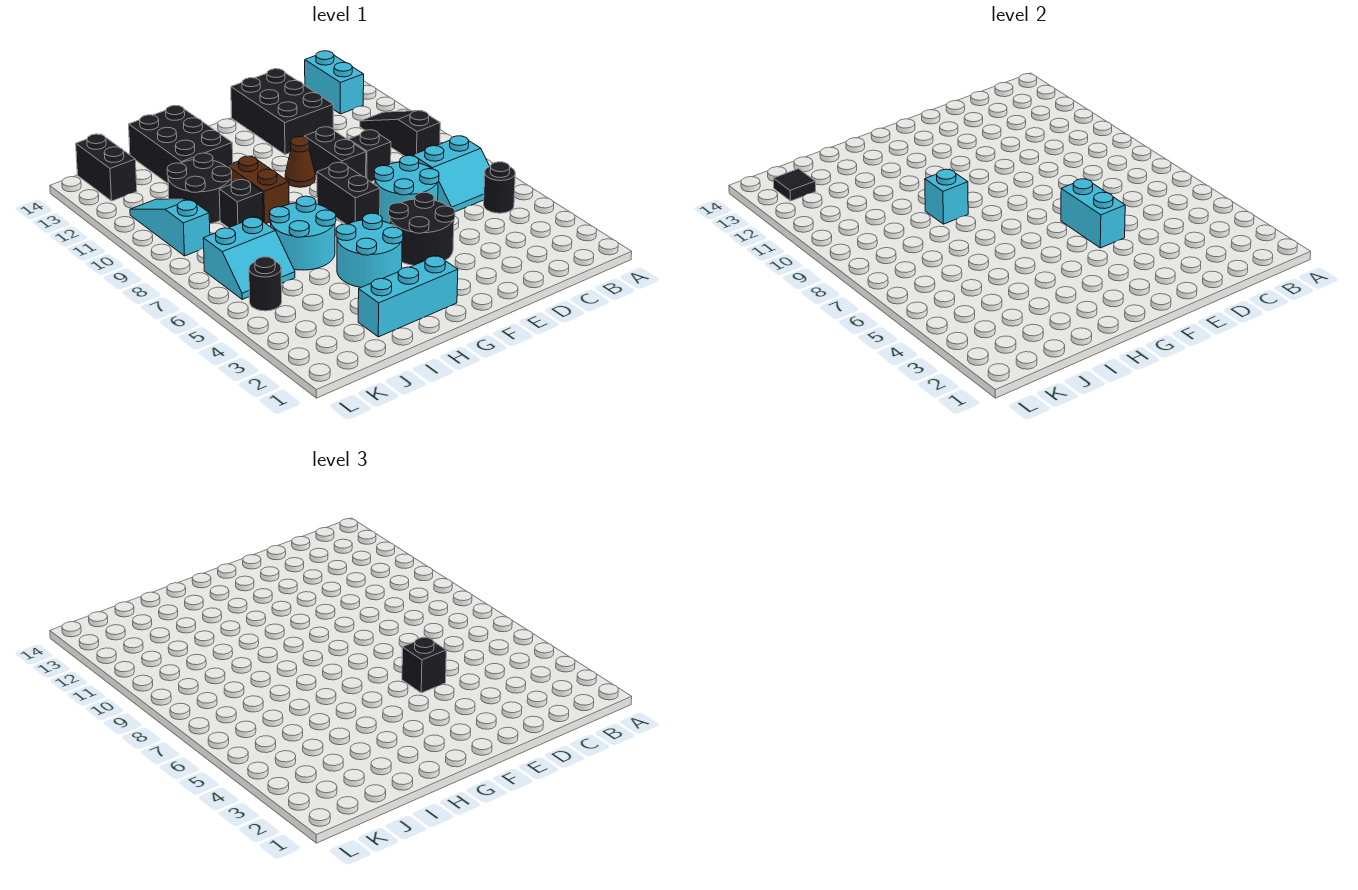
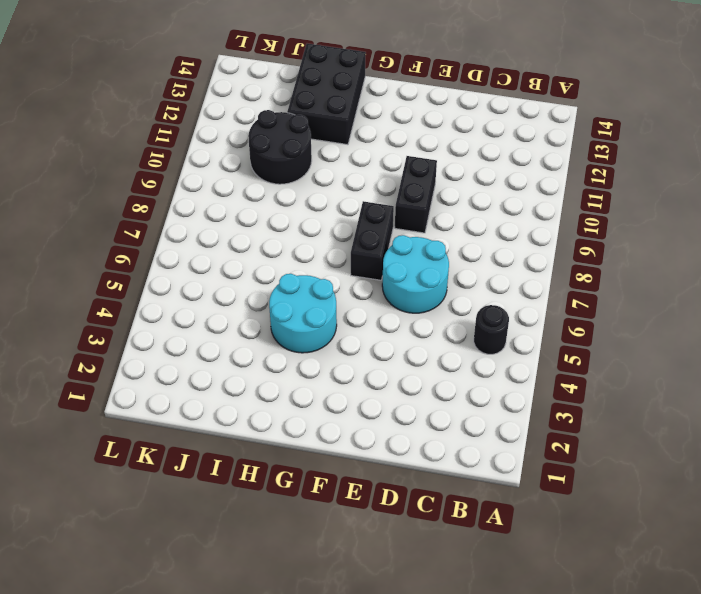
none -> cyan slope B6:C7 level 1 top 7
none -> black slope B9:B11 level 1 top 9
none -> cyan brick B13:B14 level 1

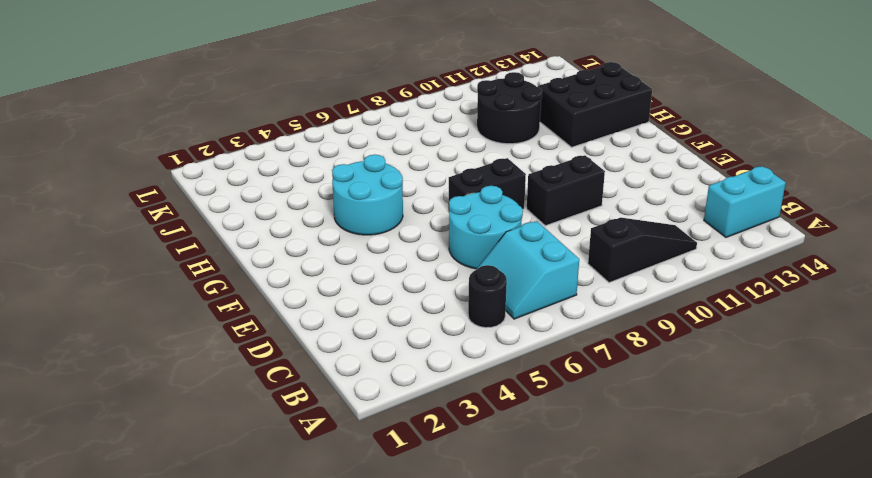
none -> black brick D9 level 1
none -> black brick D12:E14 level 1
none -> black round brick E4:F5 level 1

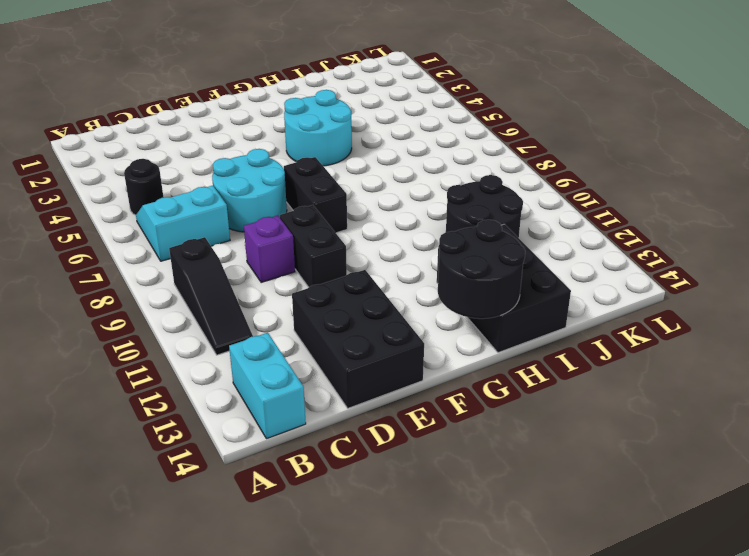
purple brick D9 level 1 -> black brick D9 level 1
black round brick G13:H14 level 2 -> black round brick E4:F5 level 1
none -> brown cone F10 level 1
none -> cyan brick G2:I2 level 1
none -> cyan round brick H6:I7 level 1

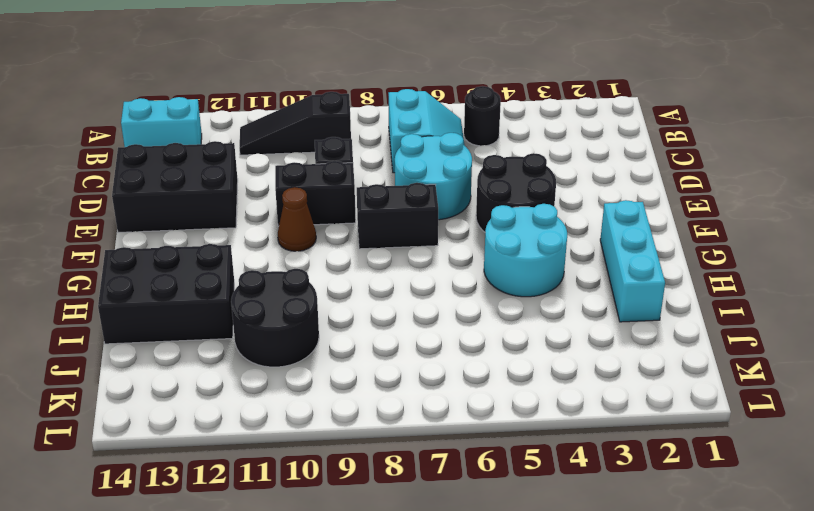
none -> cyan round brick H6:I7 level 1
none -> brown brick H9:H10 level 1
none -> black brick I9 level 1

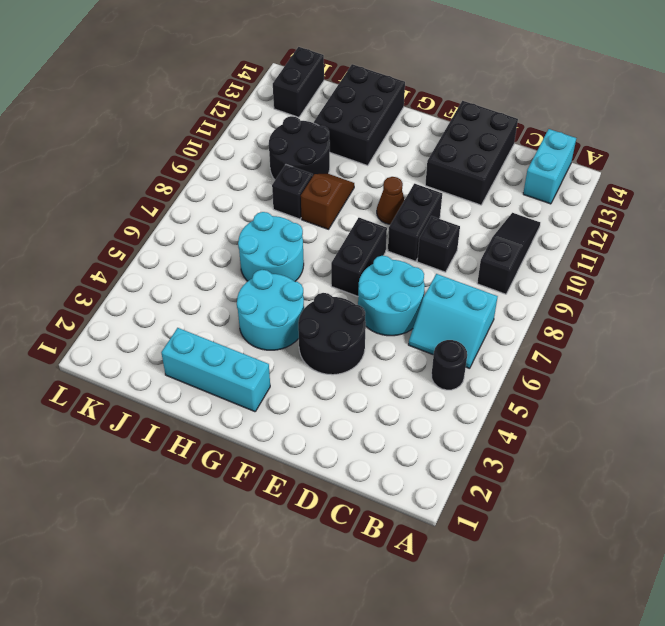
brown slope H9:H10 level 1 top 9 -> brown brick H9:H10 level 1
none -> cyan slope J6:K7 level 1 top 7
none -> black round brick K5 level 1
none -> cyan slope K9:K11 level 1 top 9

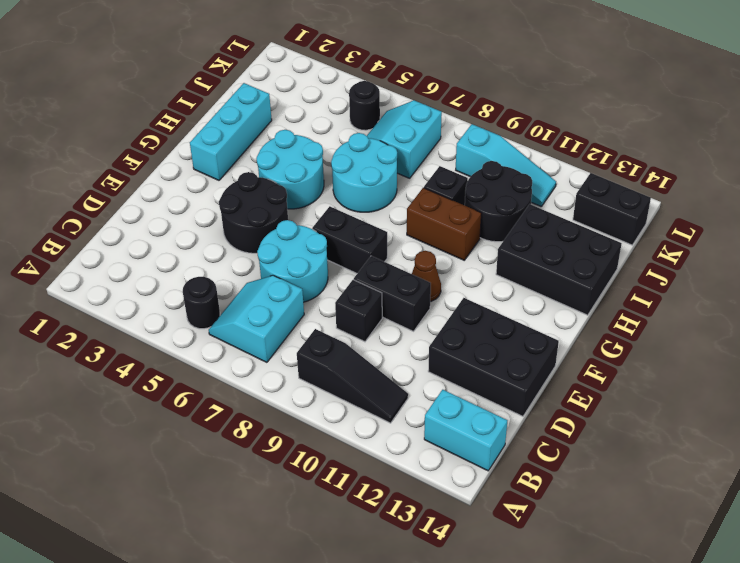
none -> cyan brick E5:E6 level 2
none -> cyan brick H9 level 2
none -> black tile K13 level 2

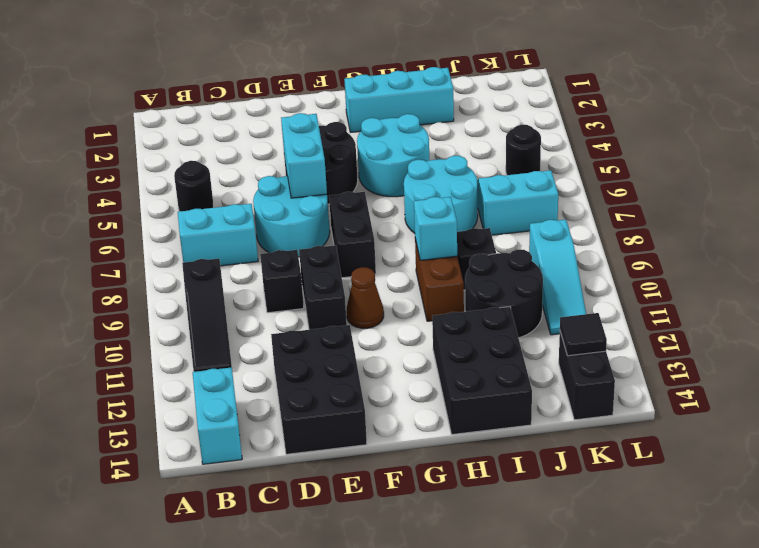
none -> black brick E5 level 3

